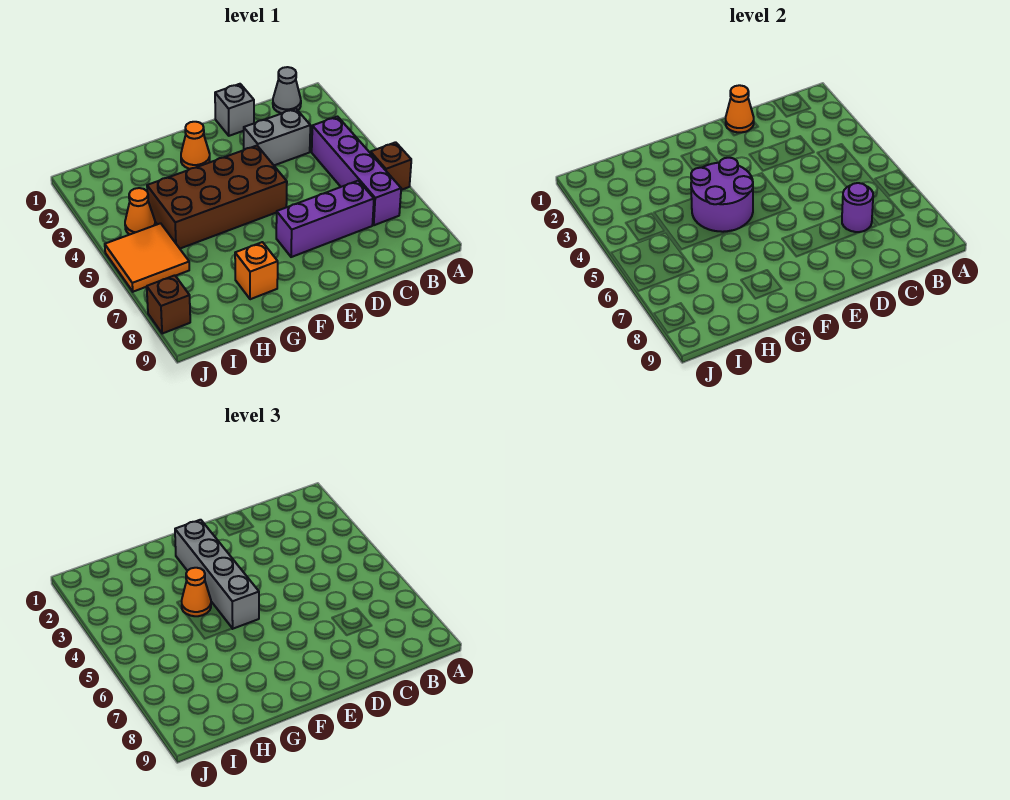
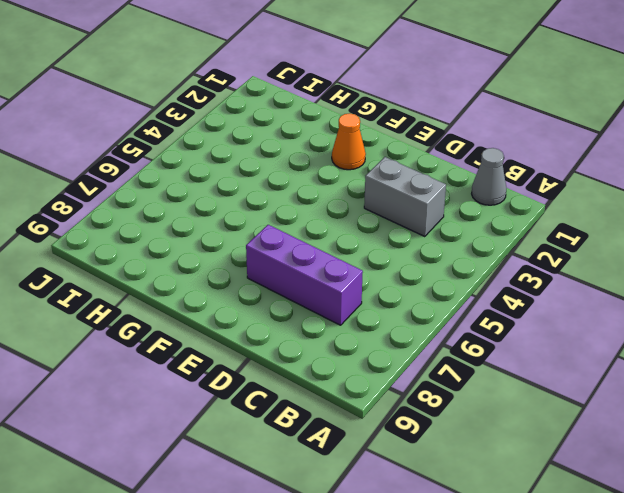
none -> brown brick A6 level 1
none -> purple brick B4:B7 level 1
none -> grey brick D1 level 1

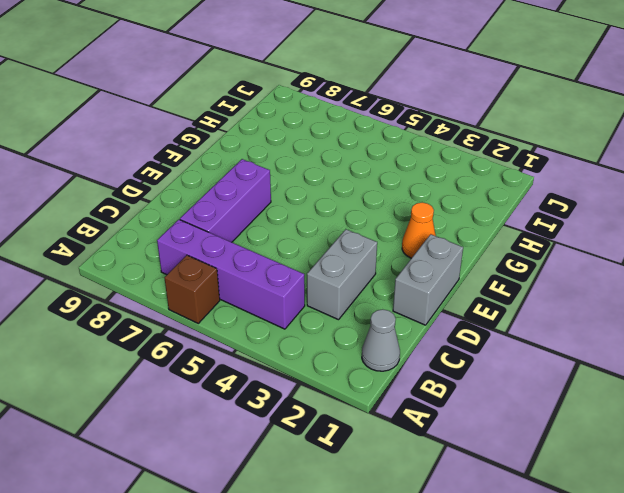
grey brick D1:E1 level 1 -> grey brick D1 level 1
none -> brown brick E4:H5 level 1
none -> orange brick G8 level 1
none -> orange cone I4 level 1

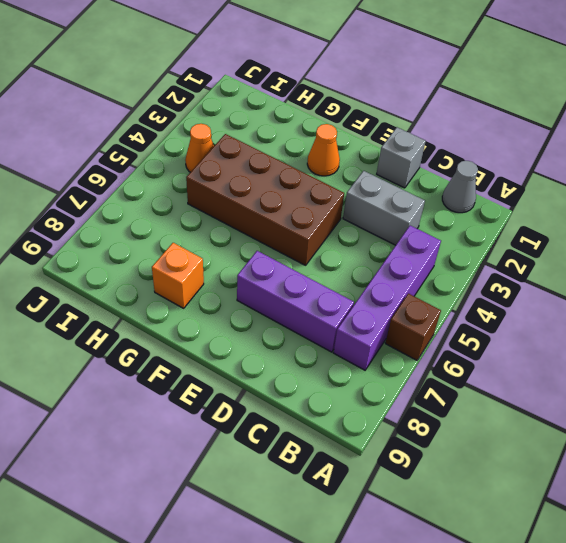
none -> orange tile I5:J6 level 1
none -> brown brick J8 level 1
none -> purple round brick C7 level 2

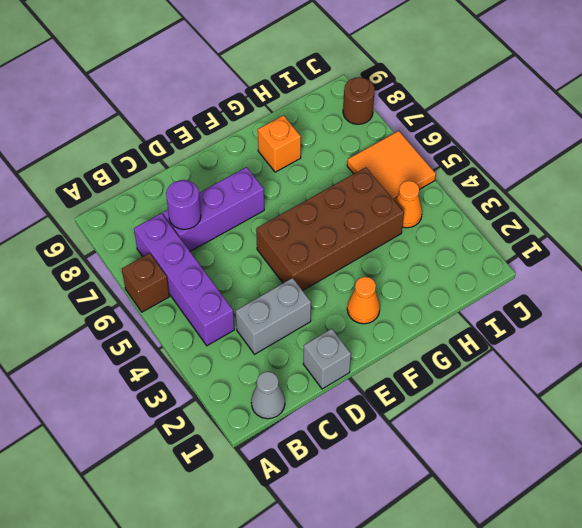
brown round brick J8 level 1 -> brown brick J8 level 1
none -> orange cone D1 level 2
none -> purple round brick F4:G5 level 2
none -> grey brick F2:F5 level 3

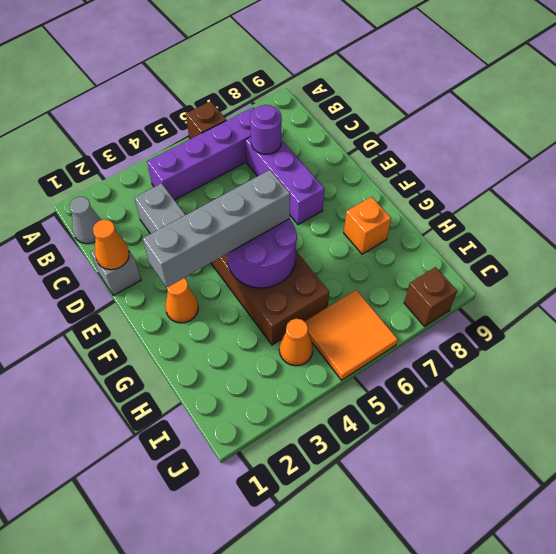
none -> orange cone G4 level 3

